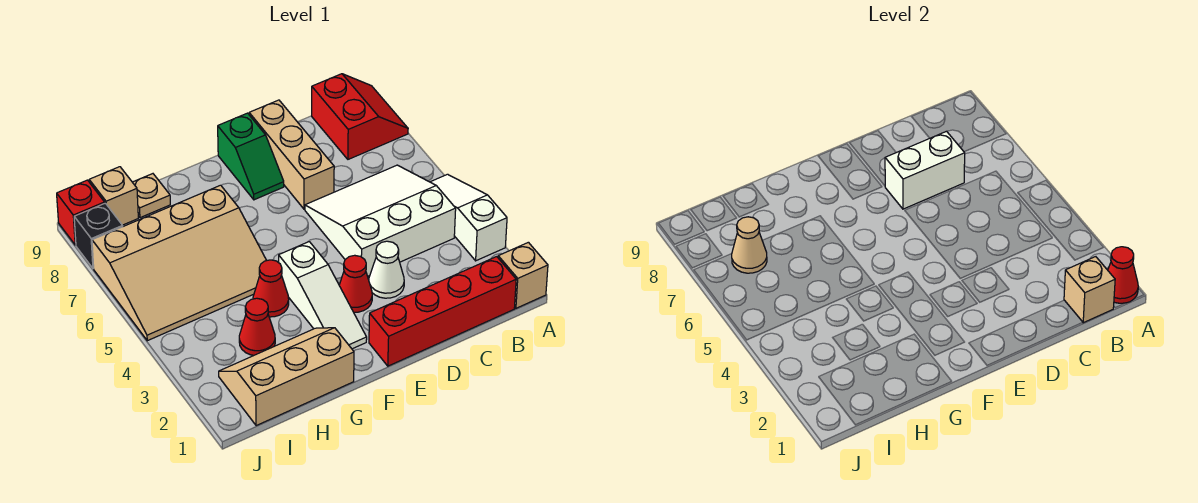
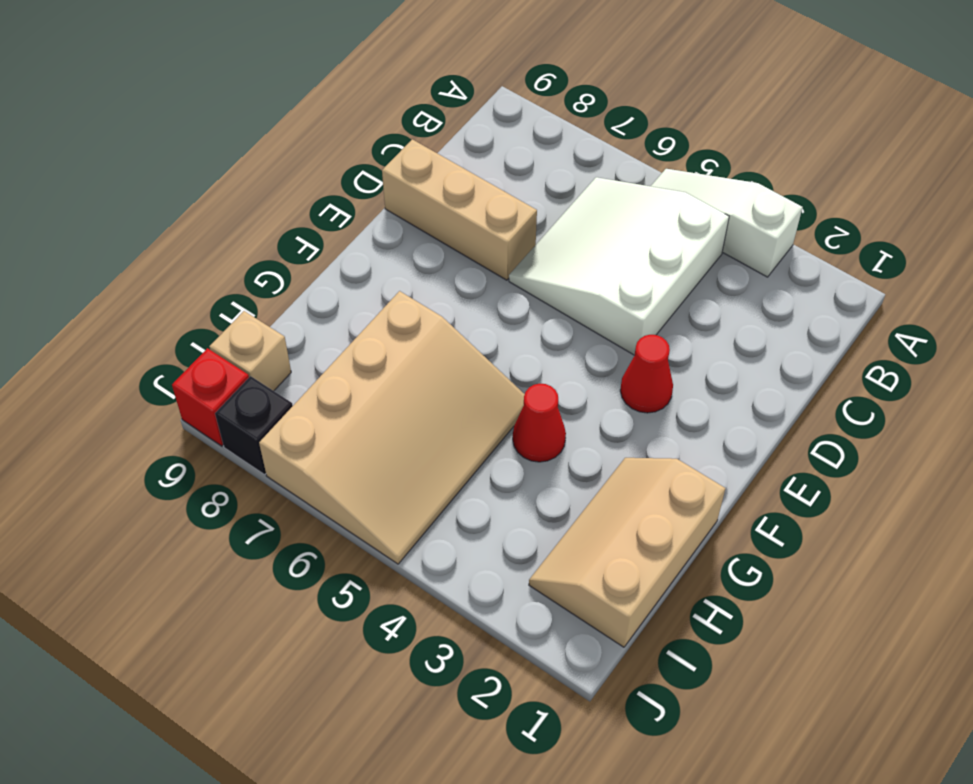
none -> tan brick A1 level 1
none -> red slope A8:B9 level 1 top B
none -> red brick B1:E1 level 1

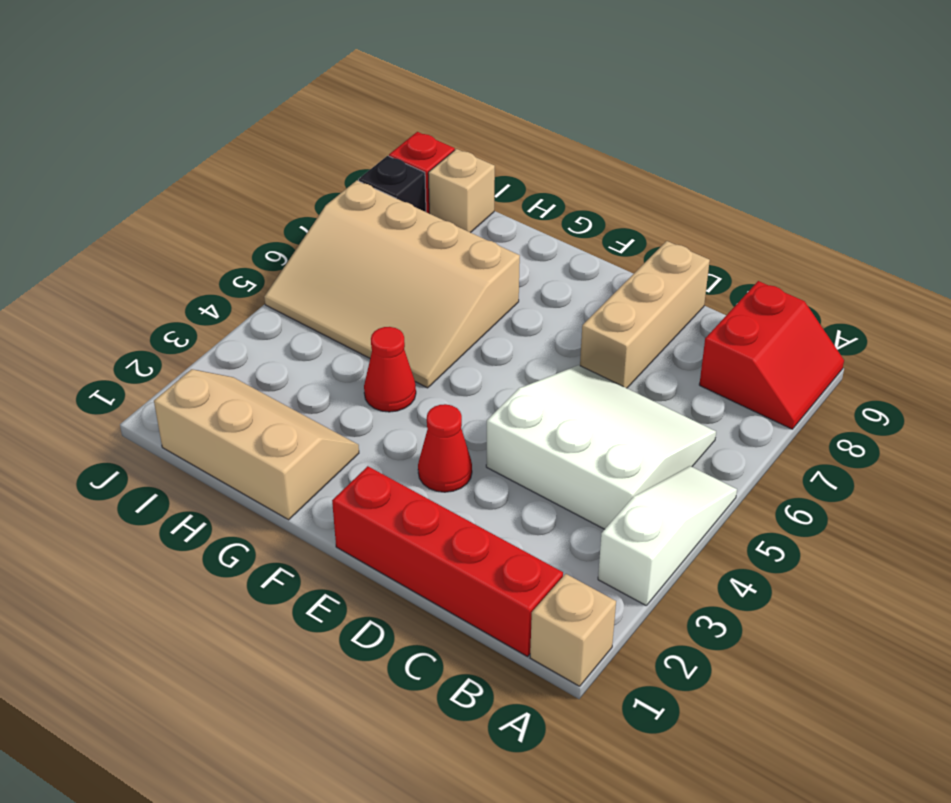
none -> white cone D3 level 1
none -> green slope E8:E9 level 1 top 9
none -> white slope F2:F4 level 1 top 4

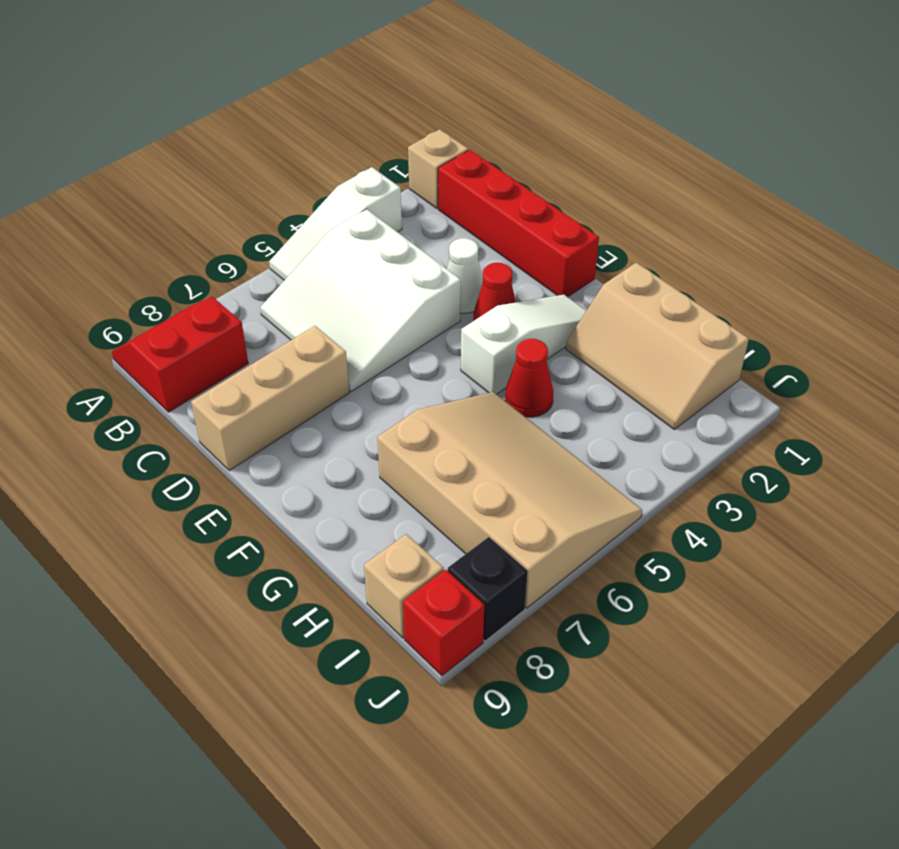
none -> green slope E8:E9 level 1 top 9
none -> red cone H3 level 1
none -> tan plate H9 level 1

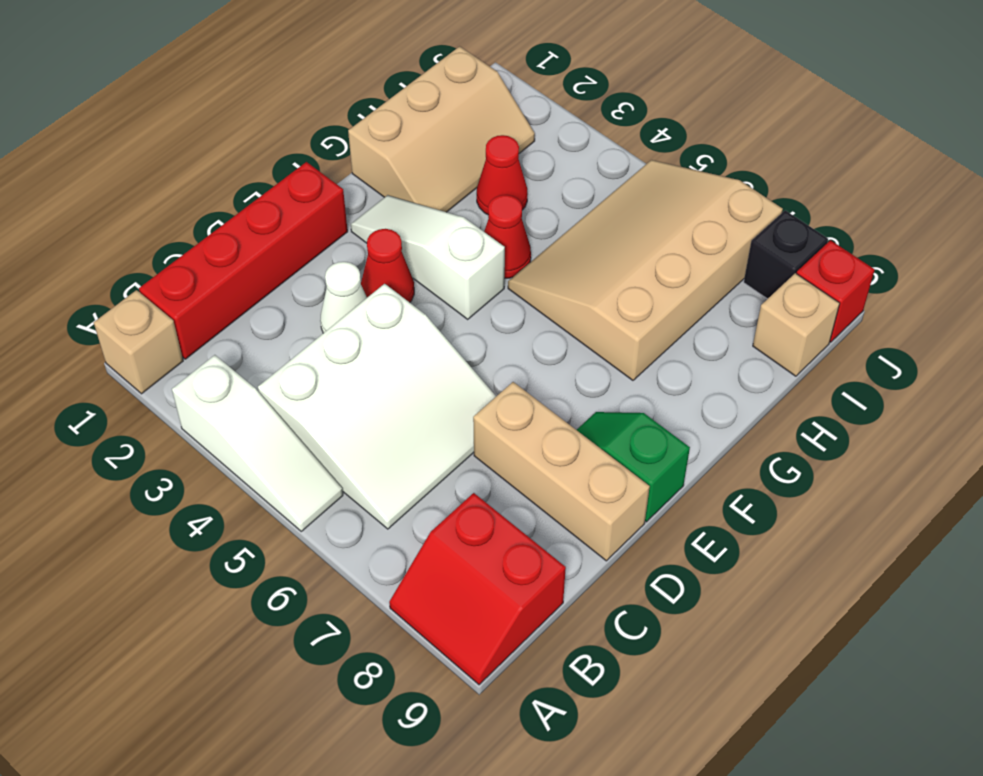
none -> tan plate H9 level 1
none -> red cone A1 level 2
none -> tan brick B1 level 2

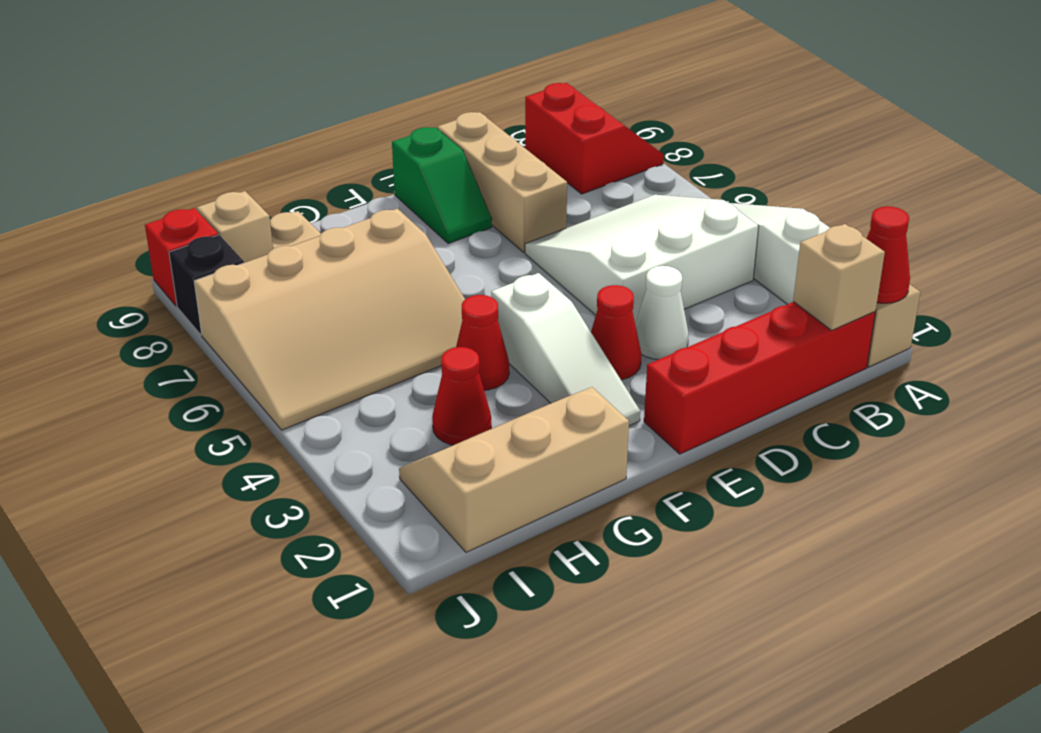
none -> white brick C7:D7 level 2
none -> tan cone I7 level 2

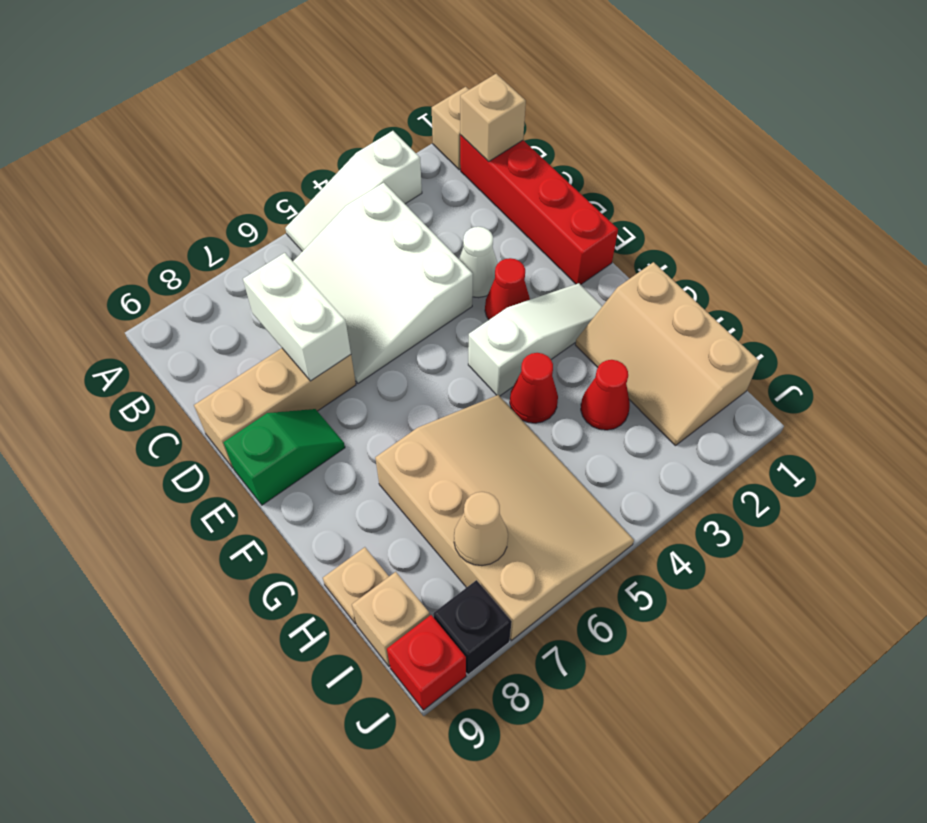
none -> red slope A8:B9 level 1 top B
none -> red cone A1 level 2

